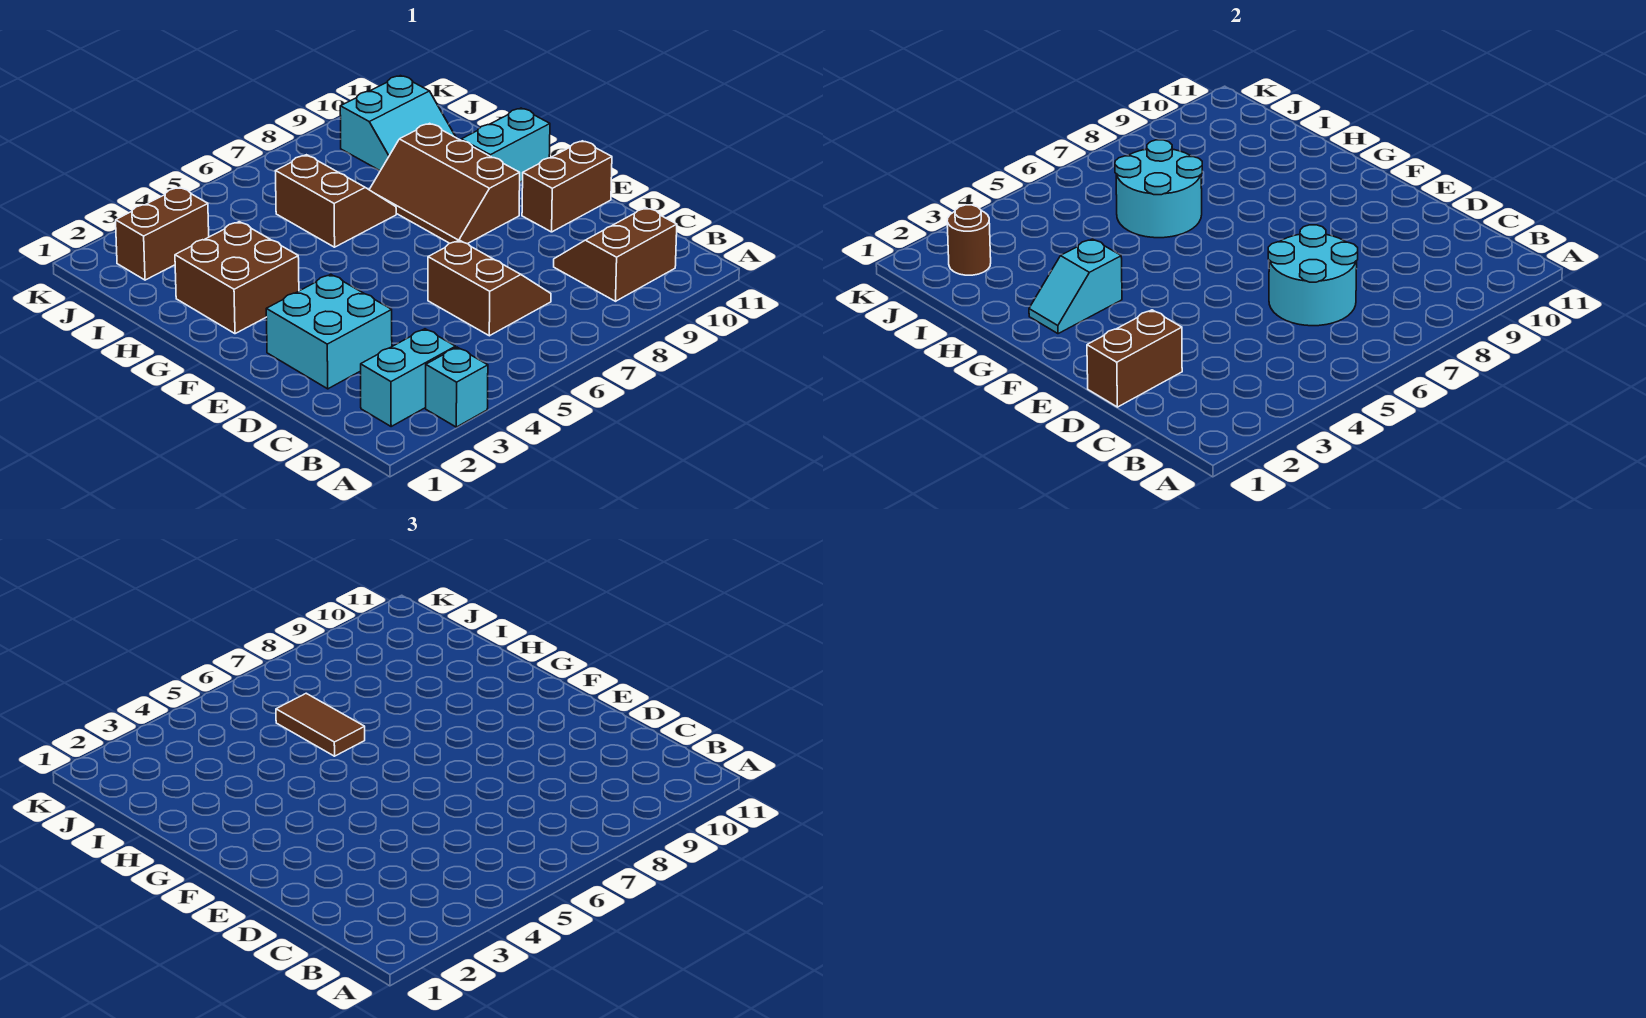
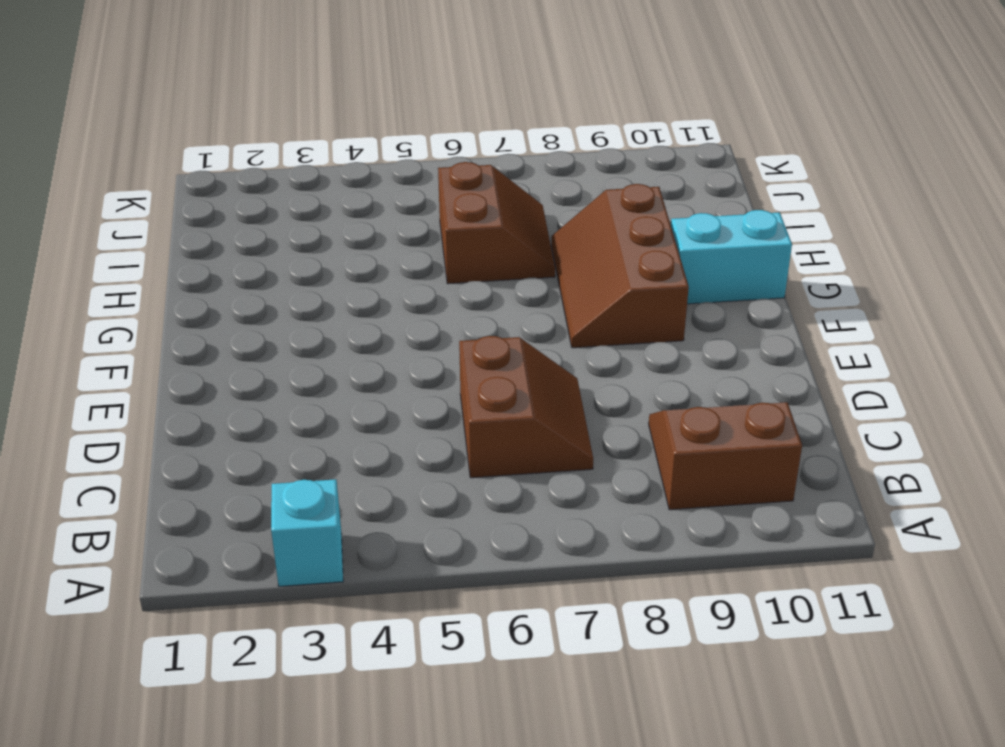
none -> cyan brick B2:B3 level 1
none -> cyan brick D2:E3 level 1
none -> brown brick E10:E11 level 1

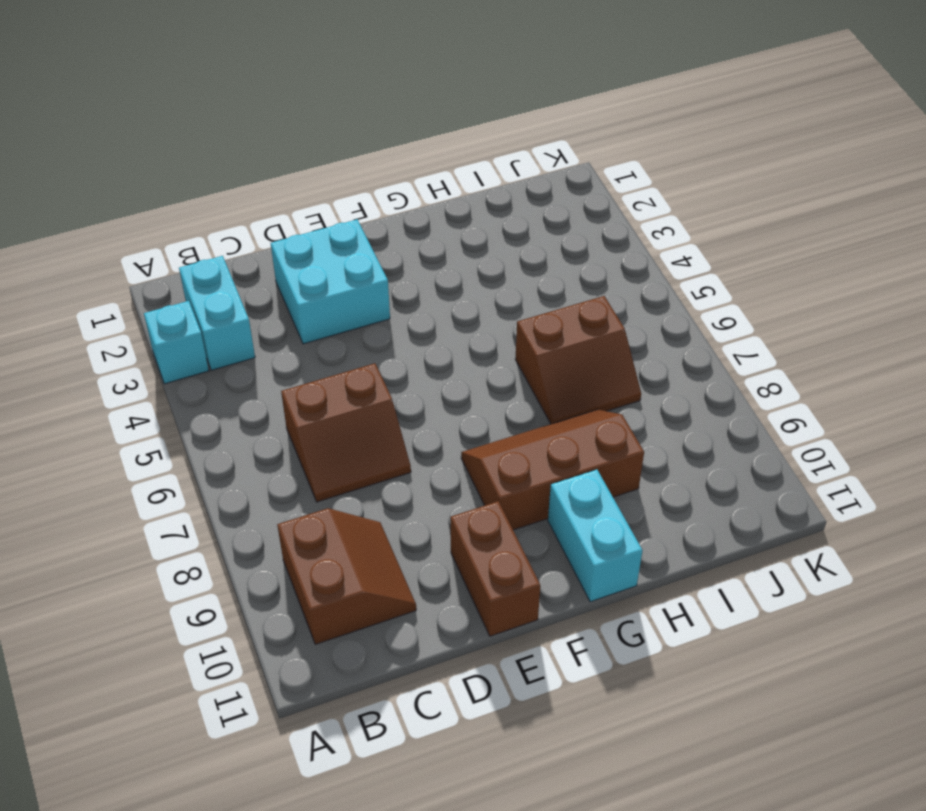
none -> brown brick G2:H3 level 1
none -> cyan slope I9:J10 level 1 top J
none -> brown brick J2:J3 level 1

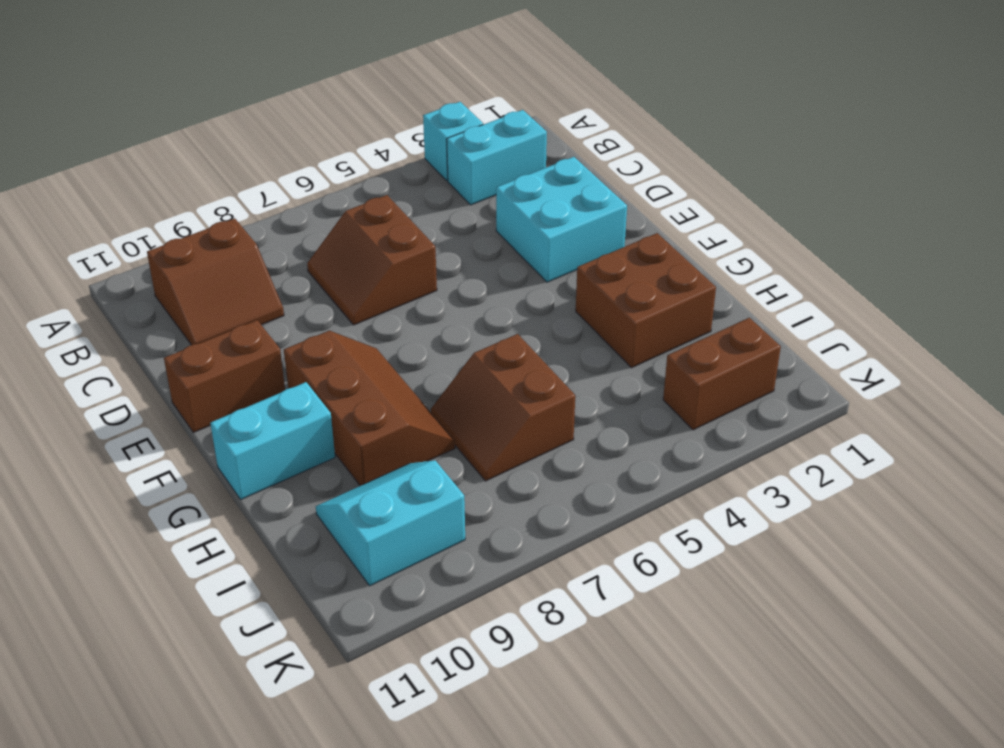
none -> cyan round brick C6:D7 level 2
none -> brown brick D1:D2 level 2
none -> cyan slope G2:G3 level 2 top 3

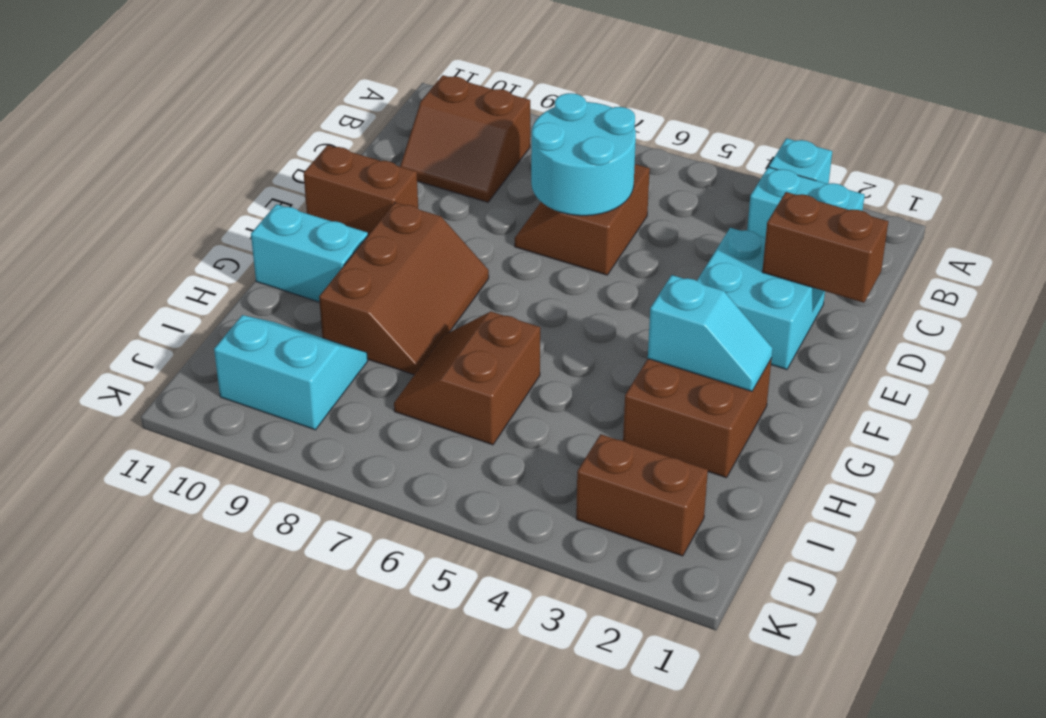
none -> cyan round brick H6:I7 level 2
none -> brown round brick J2 level 2
none -> brown tile H6:I6 level 3

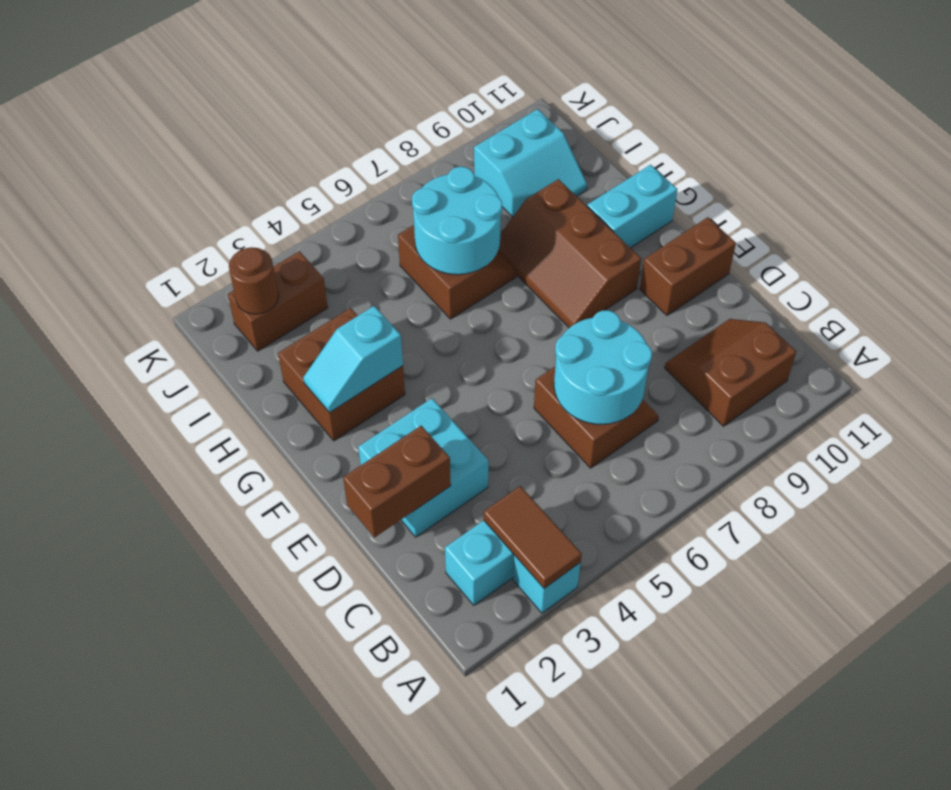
brown tile A3:B3 level 2 -> brown tile H6:I6 level 3

